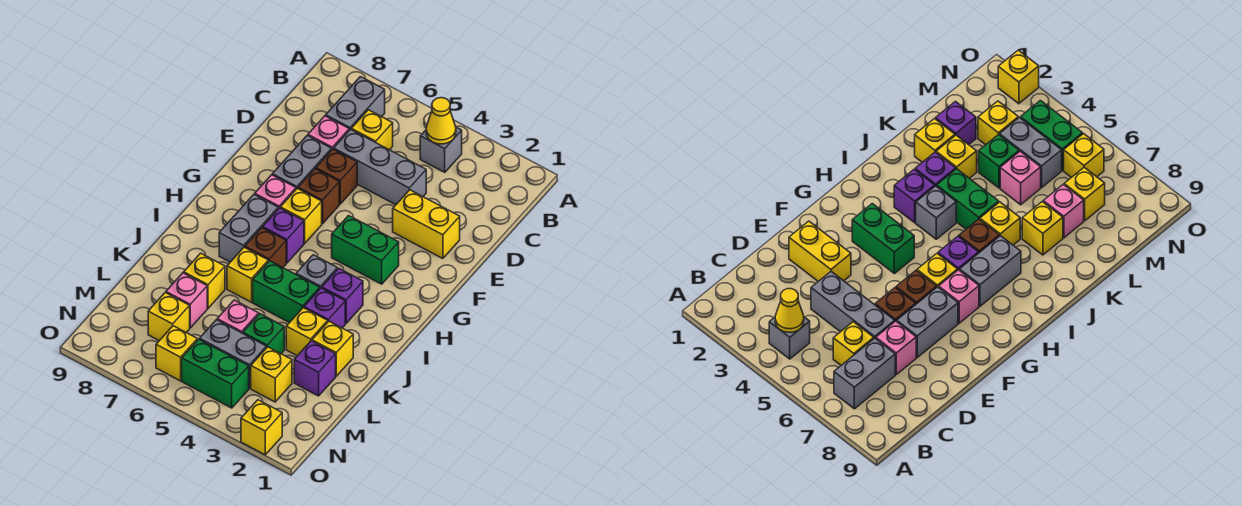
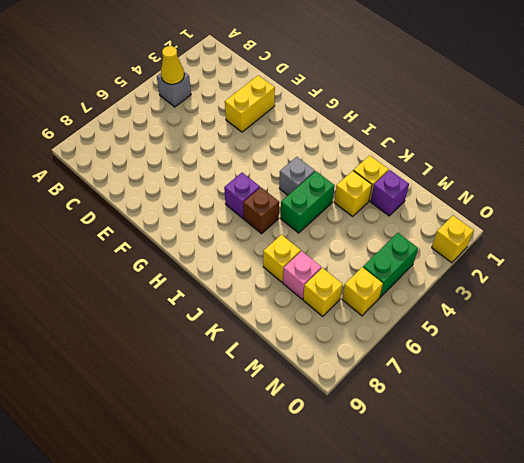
none -> grey brick B7:C7 level 1
none -> yellow brick C6 level 1
none -> grey brick D4:D6 level 1
none -> pink brick D7 level 1

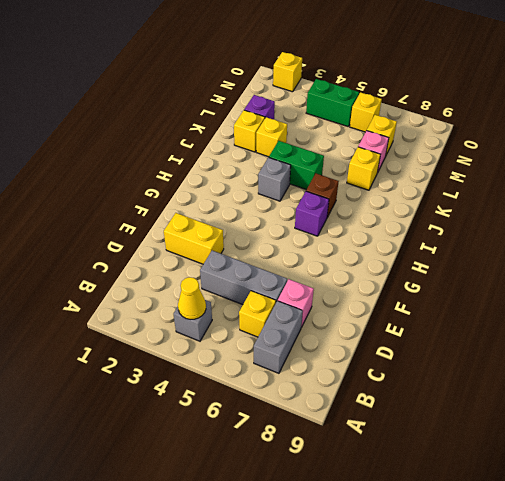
none -> brown brick E6 level 1
none -> grey brick E7:F7 level 1
none -> brown brick F6 level 1
none -> green brick G3:G4 level 1

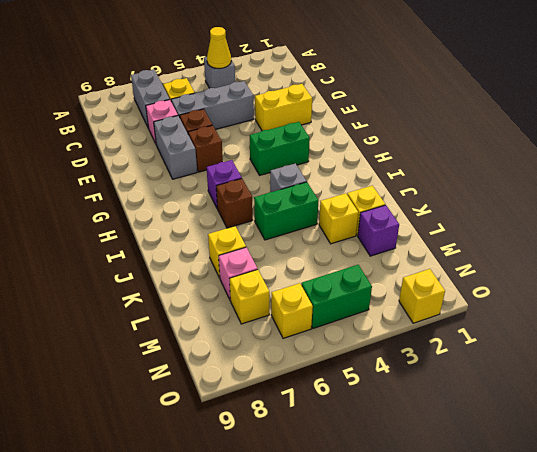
none -> yellow brick G6 level 1
none -> pink brick G7 level 1
none -> grey brick H7:I7 level 1
none -> purple brick I3 level 1

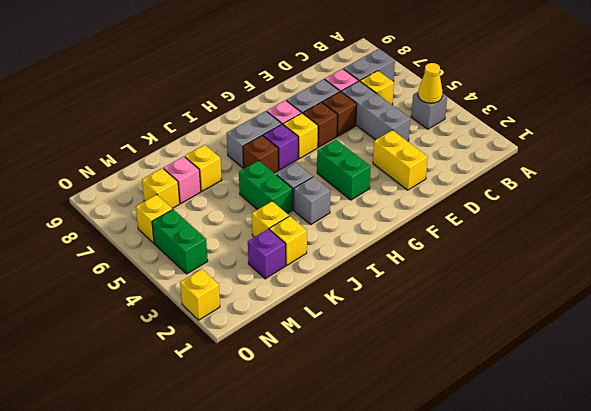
grey brick I3 level 1 -> purple brick I3 level 1
none -> purple brick J3 level 1
none -> yellow brick J6 level 1
none -> green brick L4 level 1
none -> pink brick L5 level 1

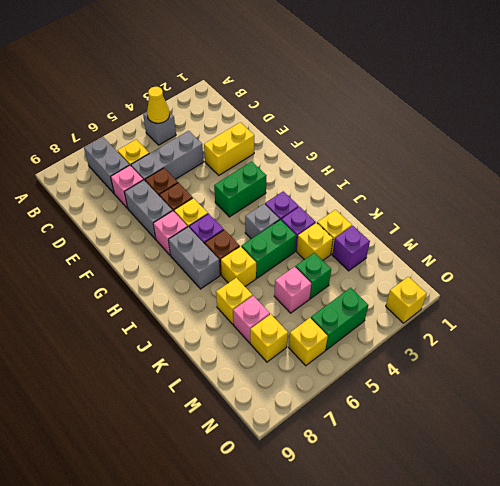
none -> yellow brick M3 level 1
none -> grey brick M4:M5 level 1

